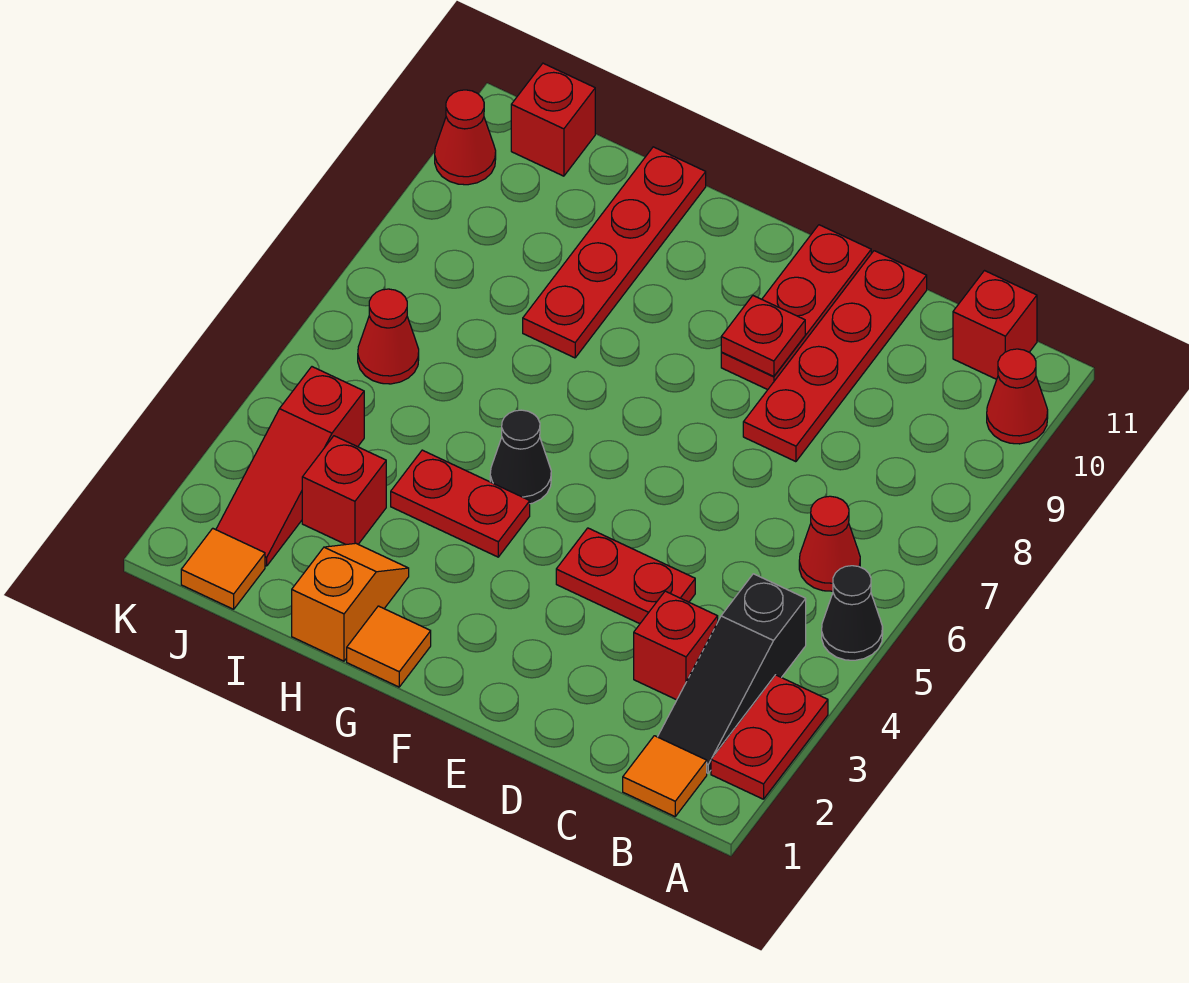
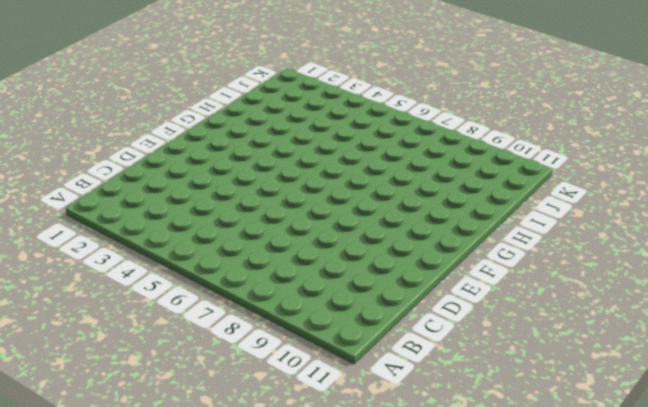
none -> red plate A2:A3 level 1
none -> black cone A5 level 1
none -> red cone A10 level 1

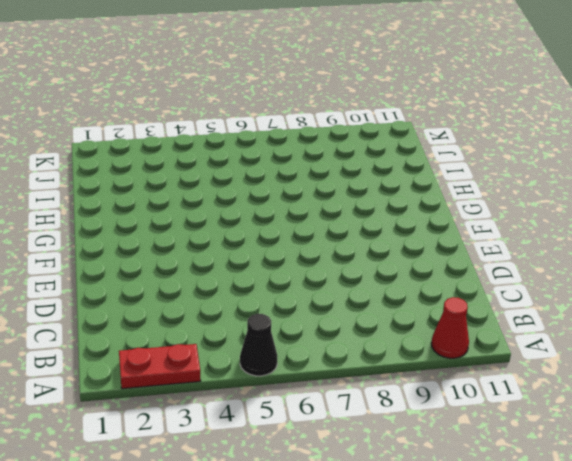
none -> orange tile B1 level 1
none -> black slope B2:B4 level 1 top 4
none -> red cone B6 level 1

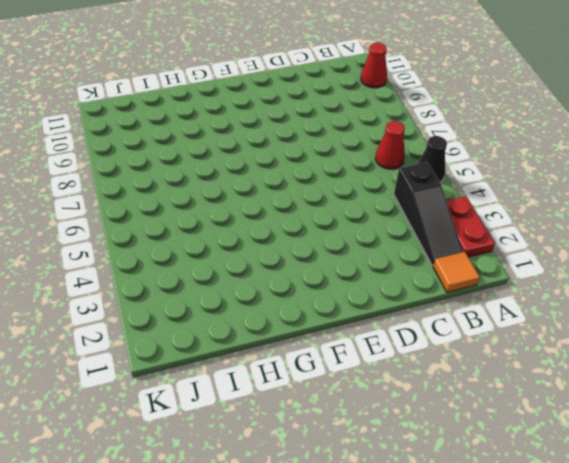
none -> red brick B11 level 1
none -> red brick C3 level 1
none -> red plate D4:E4 level 1

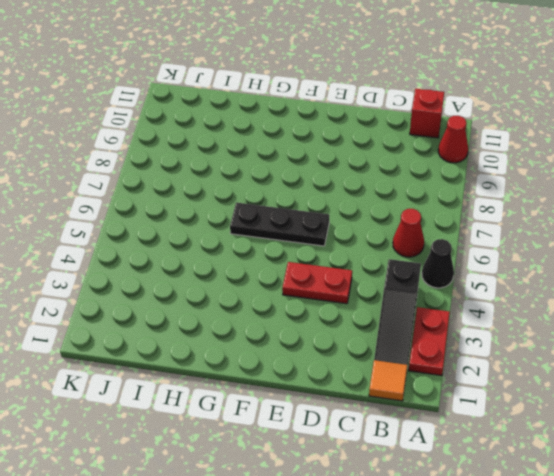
black plate E6:G6 level 1 -> none
none -> red brick C3 level 1
none -> red plate D8:D11 level 1
none -> red plate E9:E11 level 1

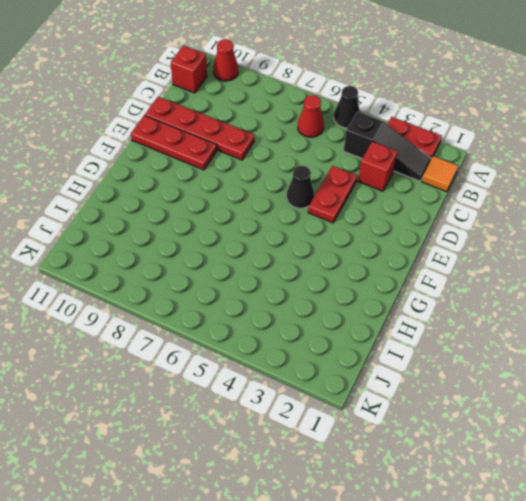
black cone E5 level 1 -> black cone G5 level 1
none -> orange tile G1 level 1
none -> red plate G4:H4 level 1
none -> orange slope H1:H2 level 1 top 1

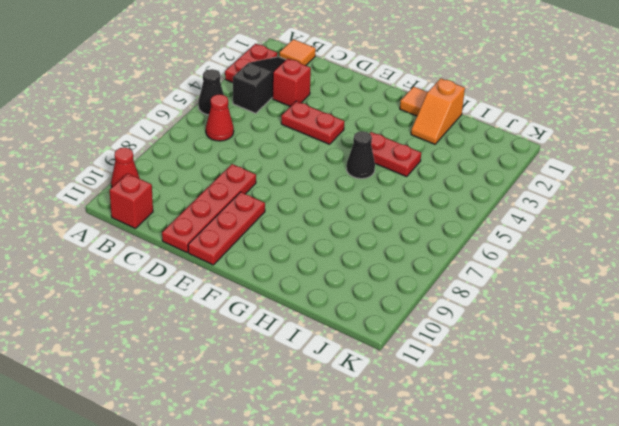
none -> red plate H8:H11 level 1
none -> red brick I3 level 1
none -> orange tile J1 level 1

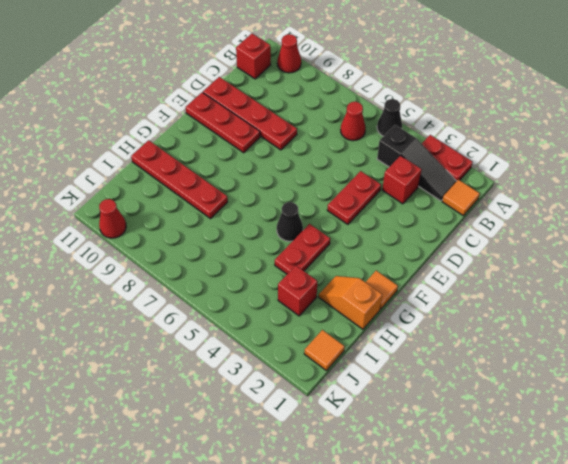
none -> red slope J2:J4 level 1 top 4
none -> red cone J6 level 1
none -> red brick J11 level 1

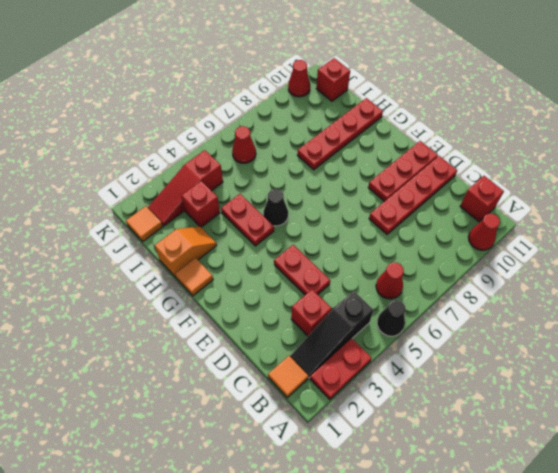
none -> red plate E9 level 2

